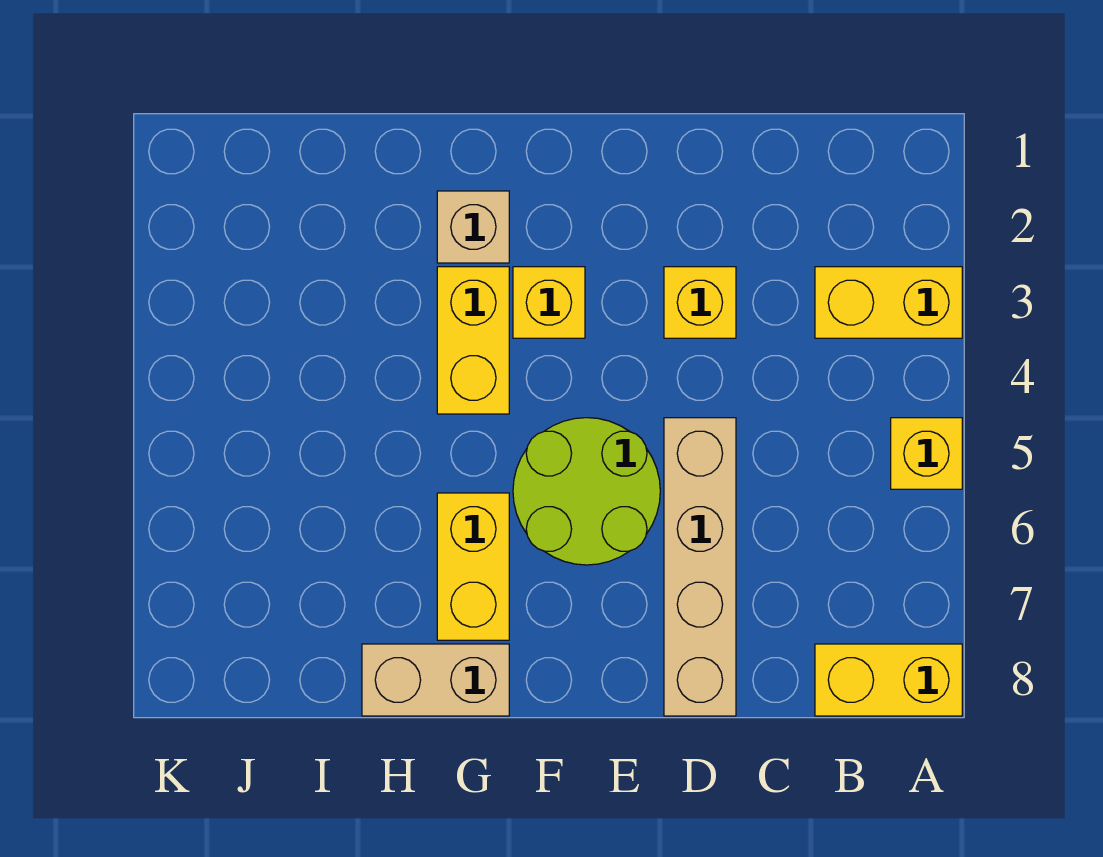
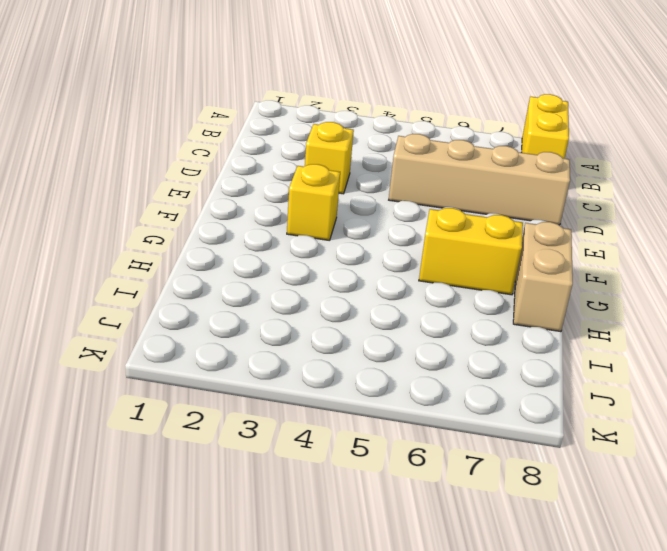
none -> yellow brick A3:B3 level 1
none -> yellow brick A5 level 1

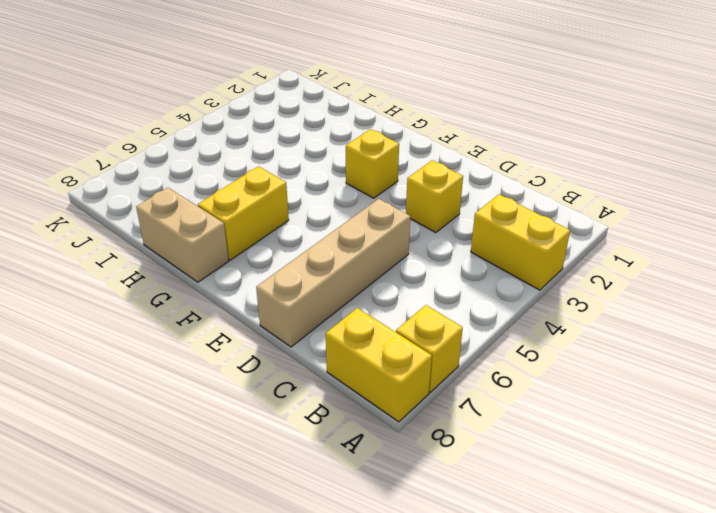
yellow brick A7 level 1 -> yellow brick A5 level 1
none -> lime round brick E5:F6 level 1
none -> tan brick G2 level 1

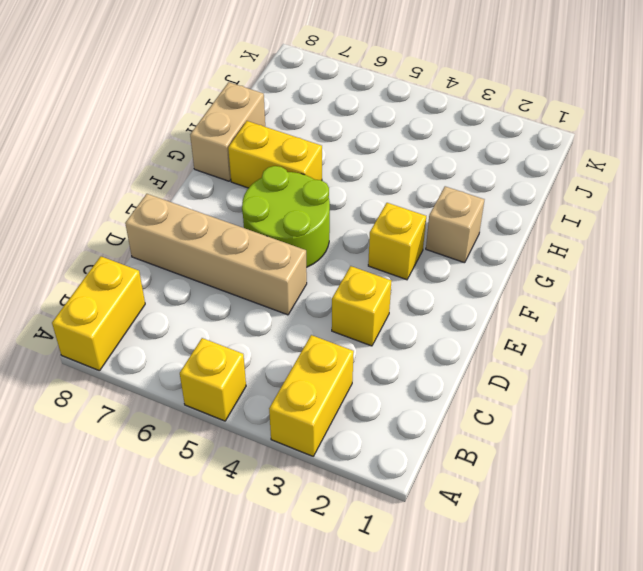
none -> yellow brick G3:G4 level 1

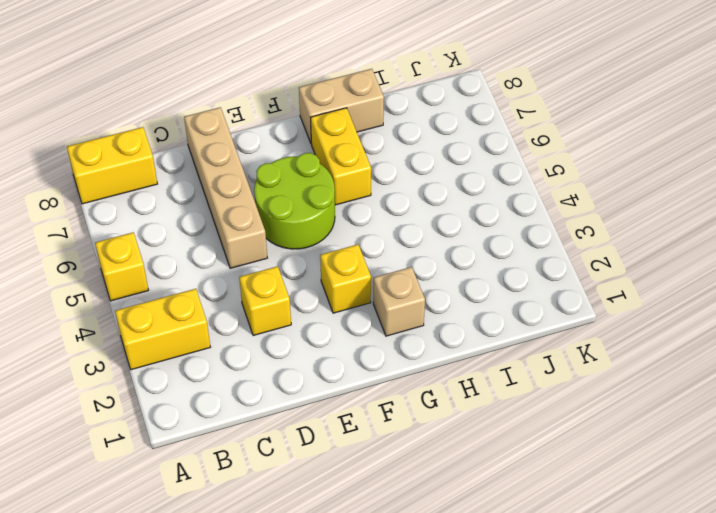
none -> yellow brick G3:G4 level 1

